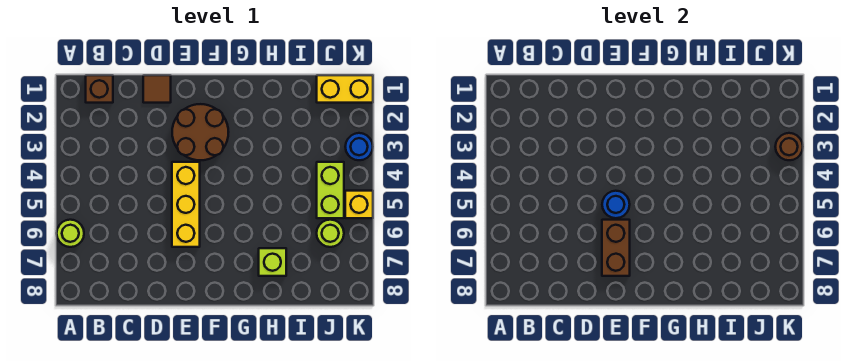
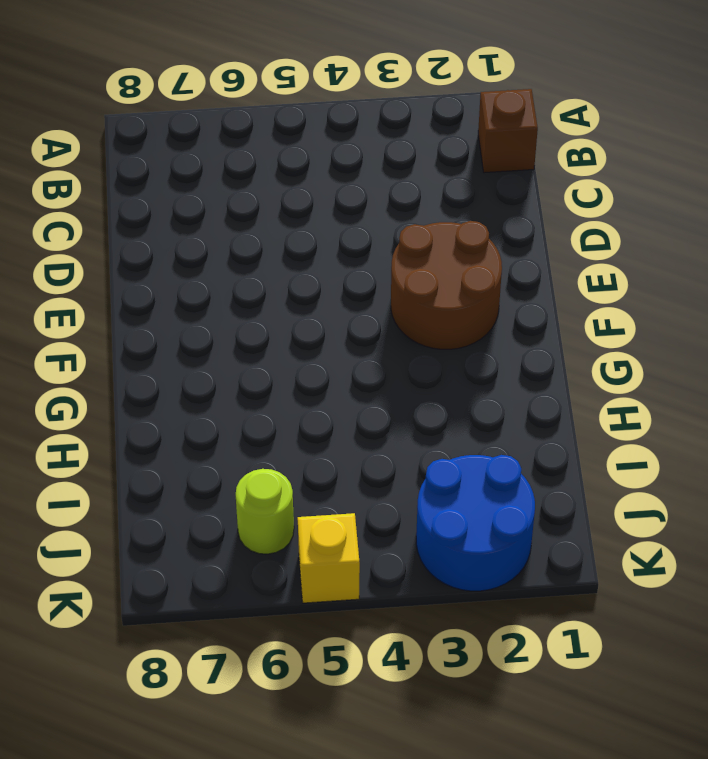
blue round brick J2:K3 level 1 -> blue round brick K3 level 1
none -> lime round brick A6 level 1
none -> brown tile D1 level 1
none -> yellow brick E4:E6 level 1

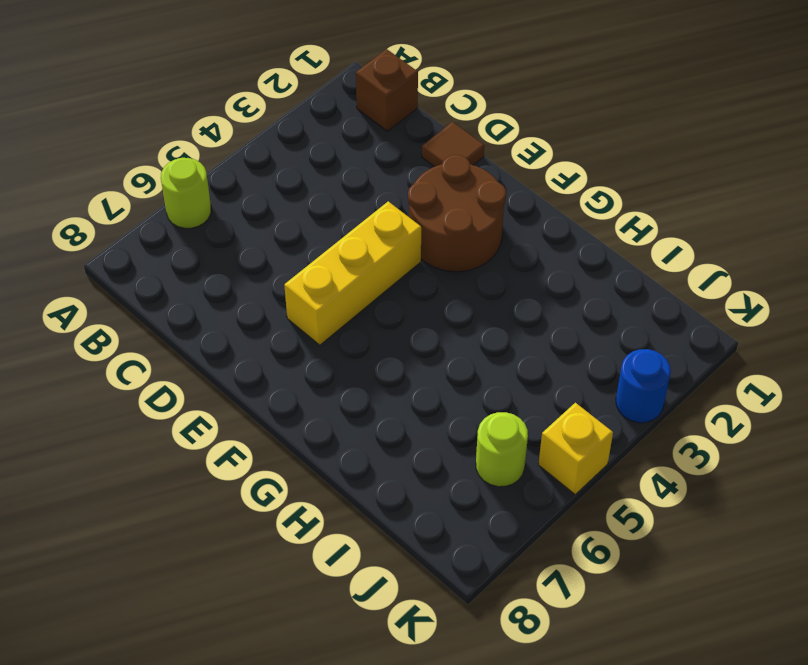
none -> lime brick H7 level 1
none -> yellow brick J1:K1 level 1
none -> lime brick J4:J5 level 1

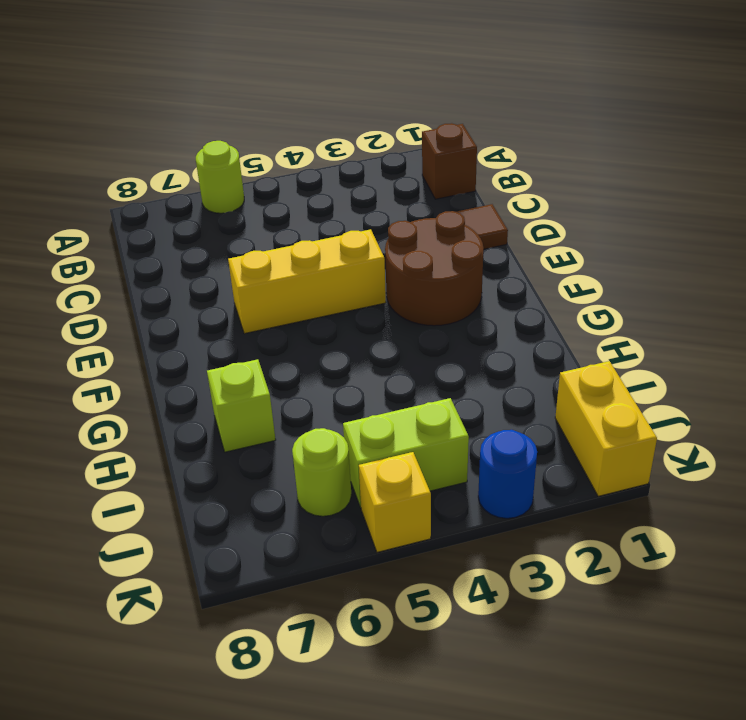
none -> blue round brick E5 level 2
none -> brown brick E6:E7 level 2
none -> brown round brick K3 level 2

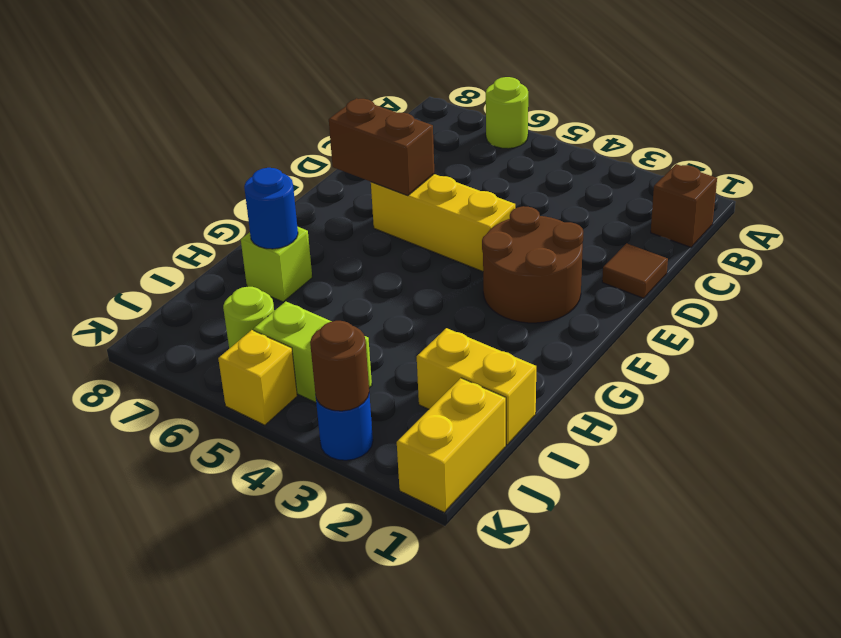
blue round brick H7 level 2 -> blue round brick E5 level 2
yellow brick I1:I2 level 1 -> none

